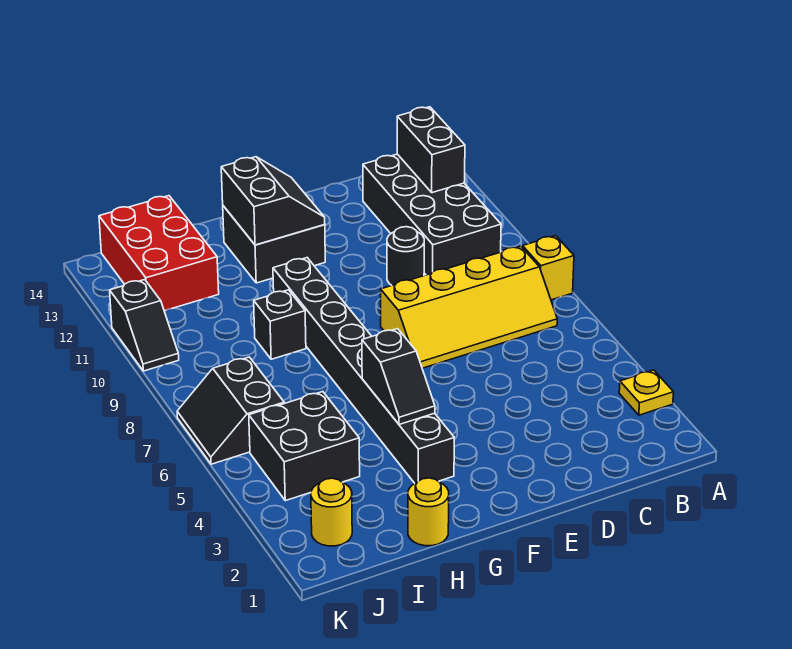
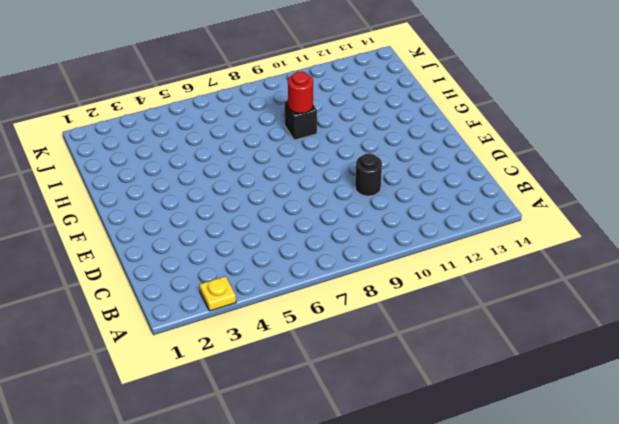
red round brick H9 level 2 -> none
none -> yellow brick A8 level 1
none -> yellow slope B7:E8 level 1 top 8
none -> black brick B10:C13 level 1

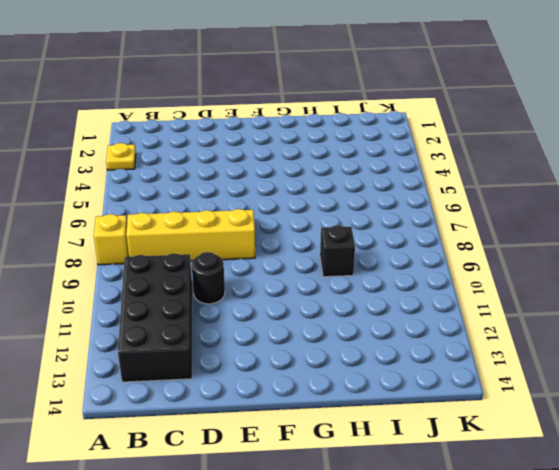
none -> black brick F12:G13 level 1
none -> black brick G3:G10 level 1
none -> yellow round brick H1 level 1

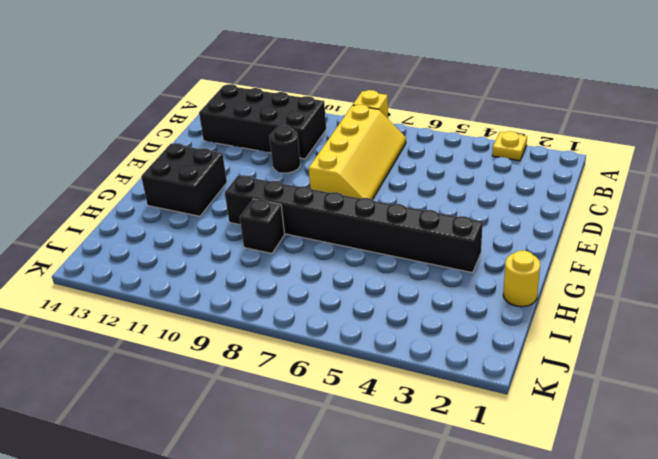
none -> black brick I4:J5 level 1
none -> red brick I12:J14 level 1
none -> yellow round brick J2 level 1

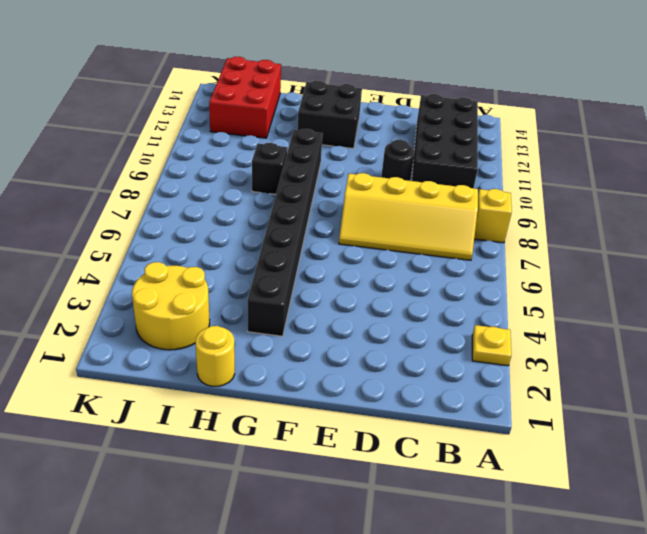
yellow round brick I2:J3 level 1 -> yellow round brick J2 level 1
none -> black brick I4:J5 level 1
none -> black slope J6:K7 level 1 top J
none -> black slope K10:K11 level 1 top 11

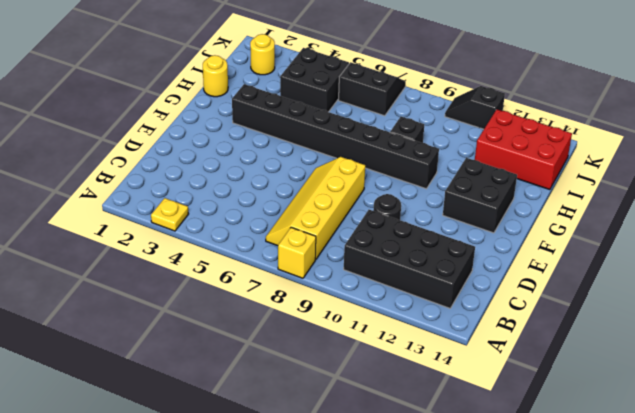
none -> black brick B12:B13 level 2
none -> black slope F12:G13 level 2 top G
none -> black slope G4:G5 level 2 top 5

